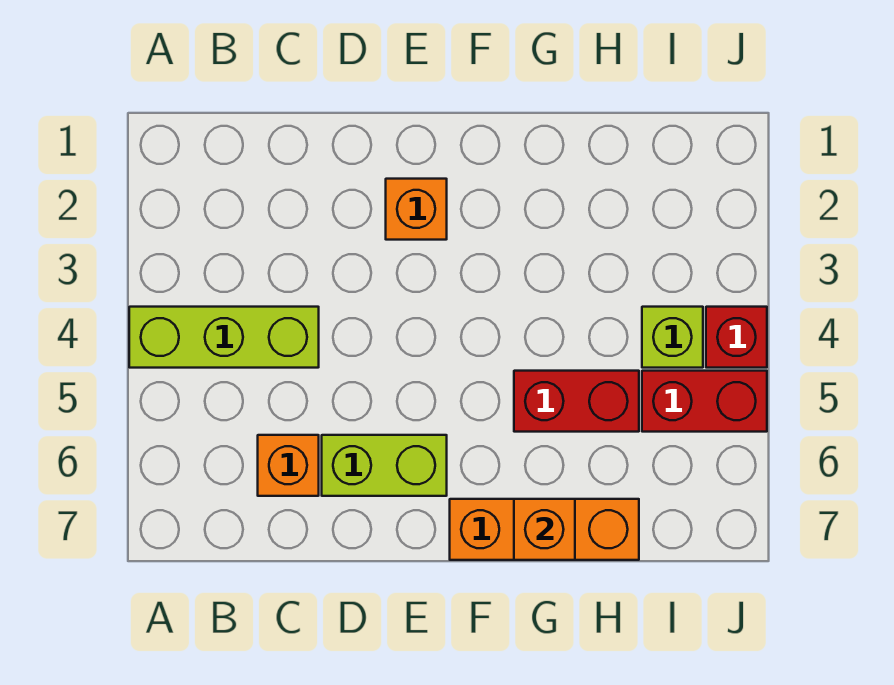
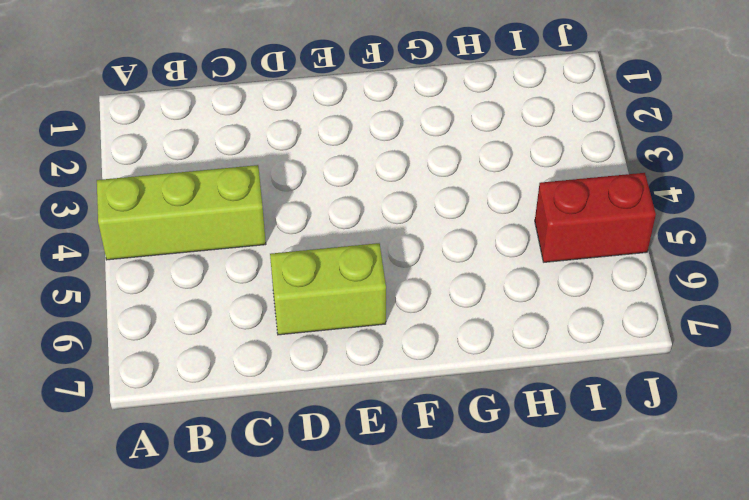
none -> orange brick C6 level 1
none -> orange brick E2 level 1

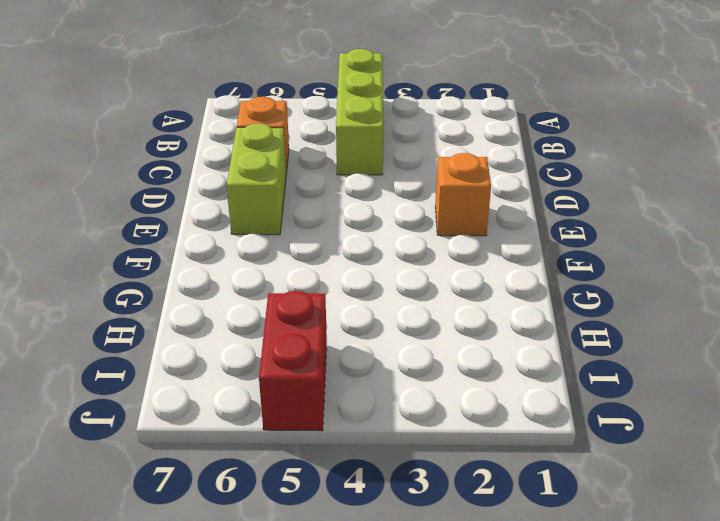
none -> orange brick F7:H7 level 1
none -> red brick G5:H5 level 1

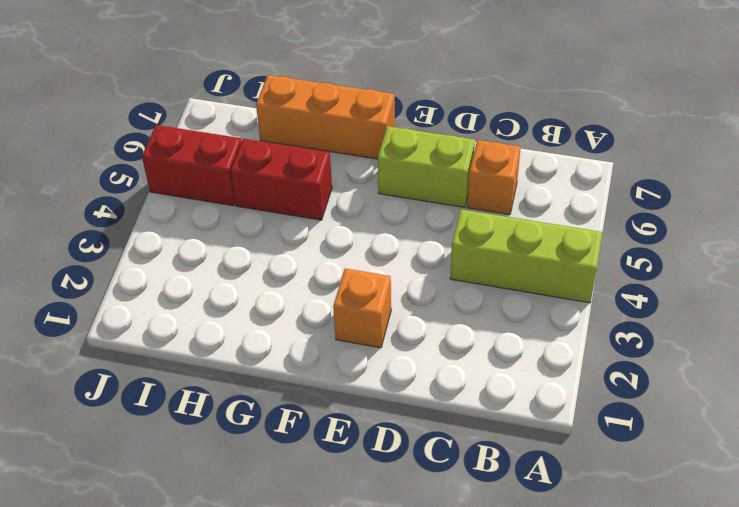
none -> lime brick I4 level 1
none -> red brick J4 level 1

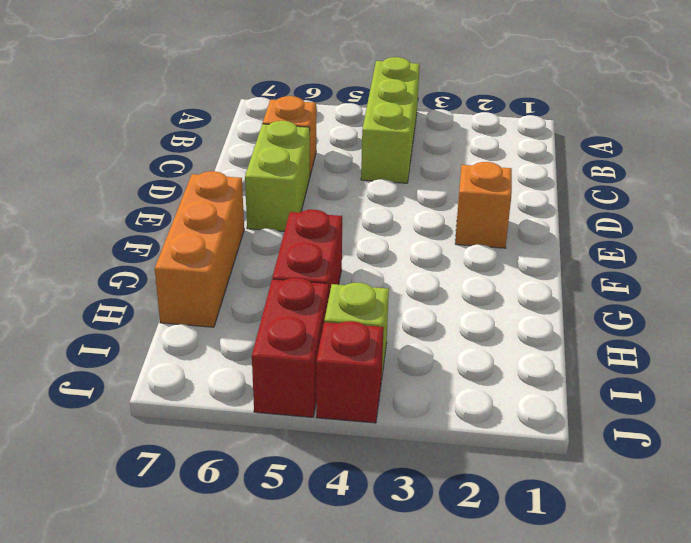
none -> orange brick G7 level 2

